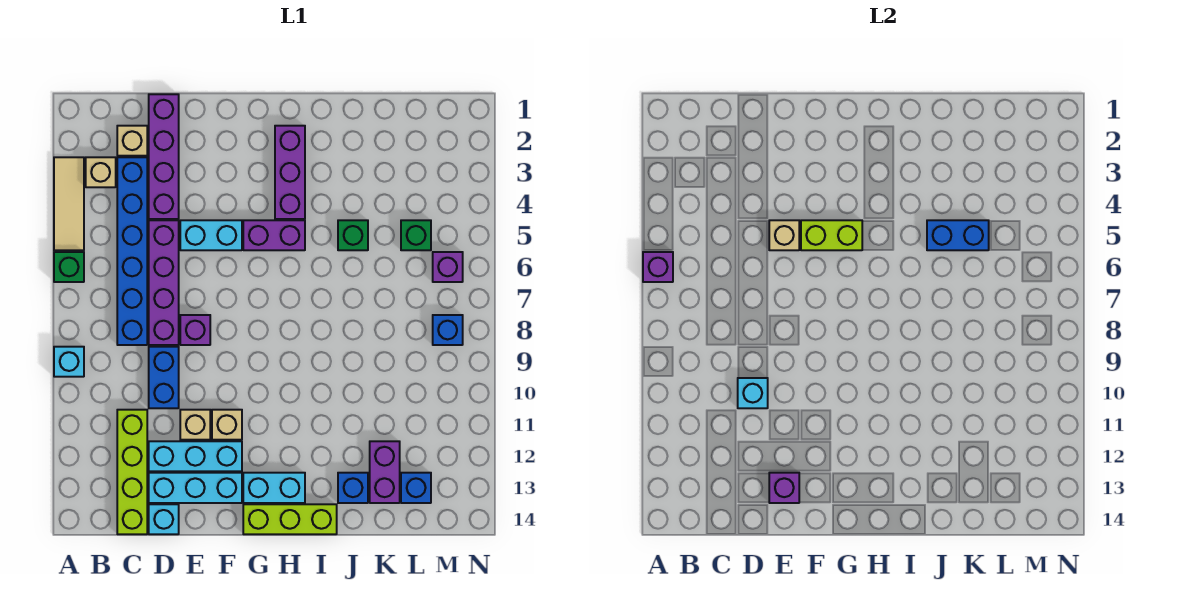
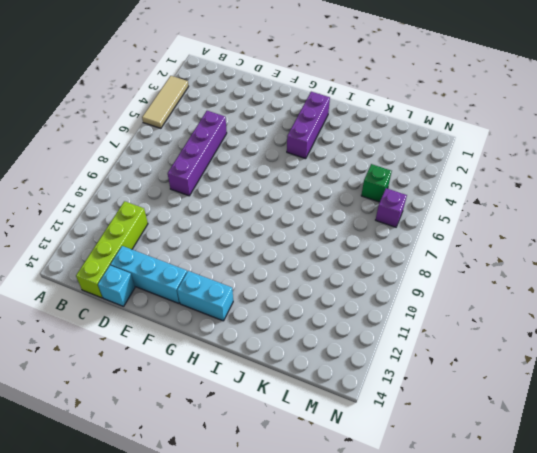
none -> green brick A6 level 1
none -> cyan brick A9 level 1
none -> tan brick B3 level 1
none -> tan brick C2 level 1

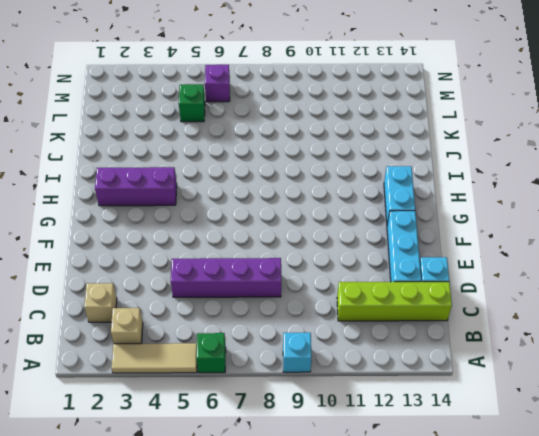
none -> blue brick C3:C8 level 1
none -> purple brick D1:D4 level 1
none -> blue brick D9:D10 level 1
none -> cyan brick D12:F12 level 1

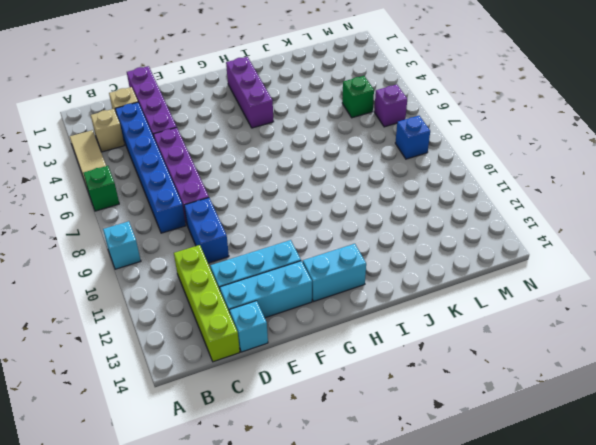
none -> cyan brick E5:F5 level 1
none -> purple brick E8 level 1
none -> tan brick E11 level 1
none -> tan brick F11 level 1

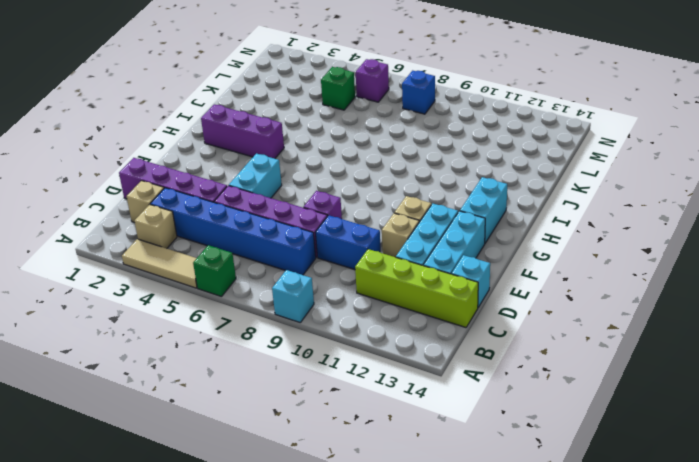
none -> purple brick G5:H5 level 1
none -> lime brick G14:I14 level 1
none -> green brick J5 level 1
none -> blue brick J13 level 1

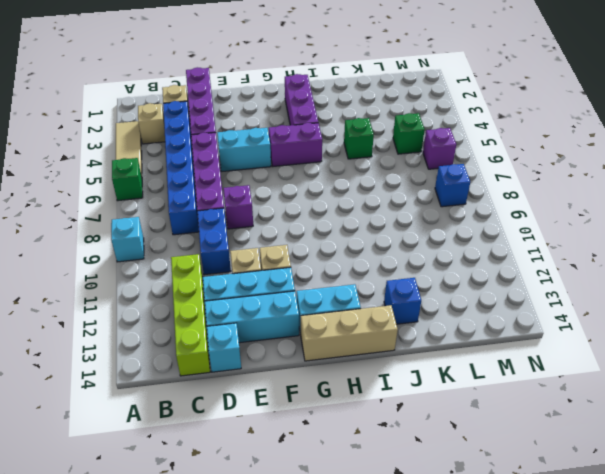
tan brick G14:I14 level 1 -> lime brick G14:I14 level 1
none -> purple brick K12:K13 level 1
none -> blue brick L13 level 1
none -> purple brick A6 level 2
none -> cyan brick D10 level 2

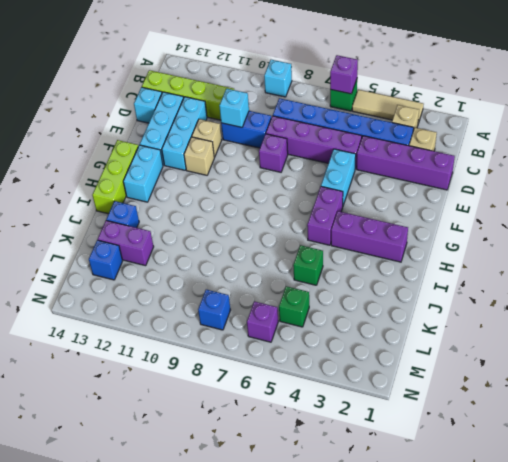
none -> tan brick E5 level 2
none -> purple brick E13 level 2
none -> lime brick F5:G5 level 2
none -> blue brick J5:K5 level 2

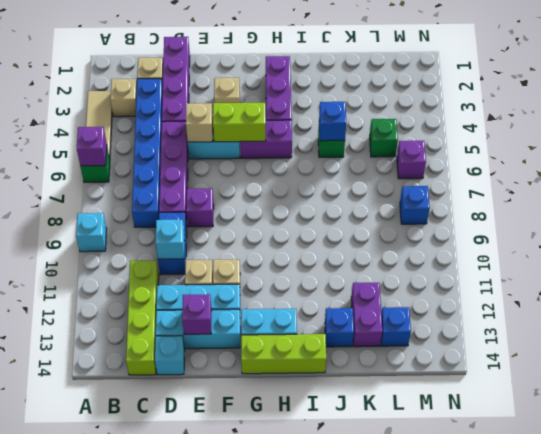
tan brick F3 level 1 -> none
blue brick J5 level 2 -> blue brick J5:K5 level 2

